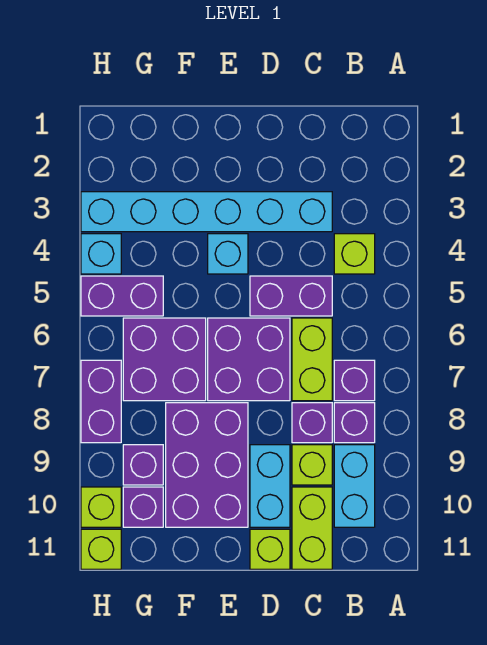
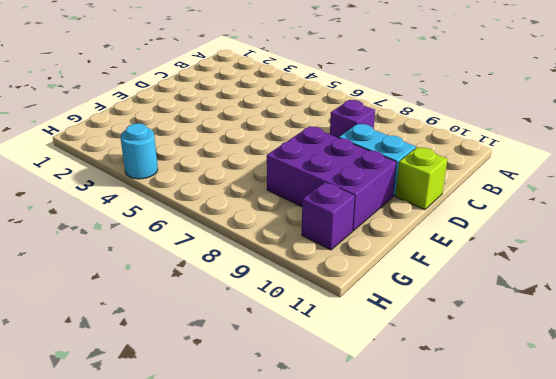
cyan round brick H4 level 1 -> cyan brick H4 level 1
none -> lime brick B4 level 1
none -> purple brick B7 level 1
none -> purple brick B8 level 1

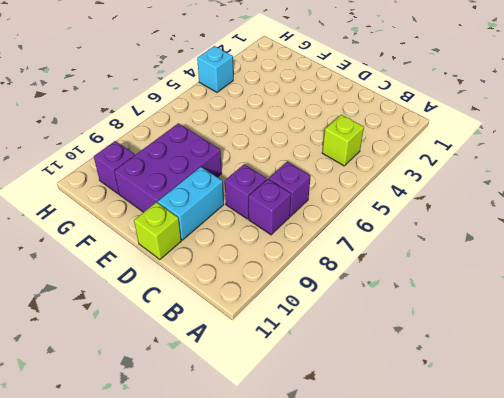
none -> cyan brick B9:B10 level 1
none -> cyan brick C3:H3 level 1
none -> purple brick C5:D5 level 1

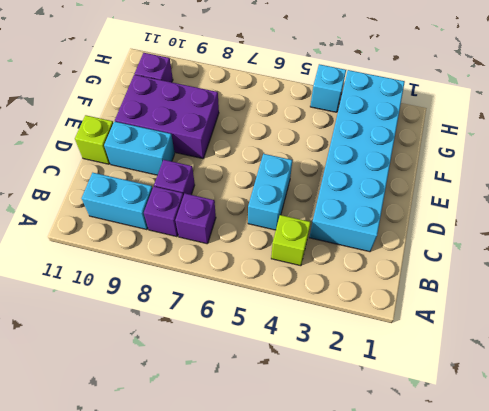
cyan brick C2:H3 level 1 -> cyan brick C3:H3 level 1
cyan brick C5:D5 level 1 -> purple brick C5:D5 level 1
none -> lime brick C6:C7 level 1
none -> lime brick C9 level 1
none -> lime brick C10:C11 level 1

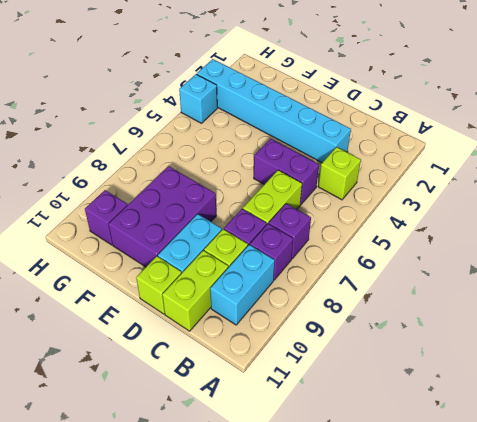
none -> purple brick D6:E7 level 1
none -> cyan brick E4 level 1
none -> purple brick F6:G7 level 1

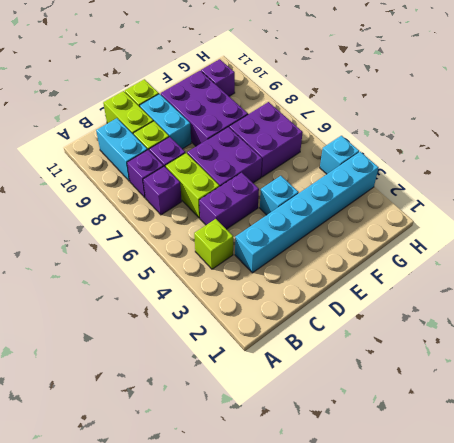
none -> purple brick G5:H5 level 1
none -> purple brick G9 level 1
none -> purple brick H7:H8 level 1

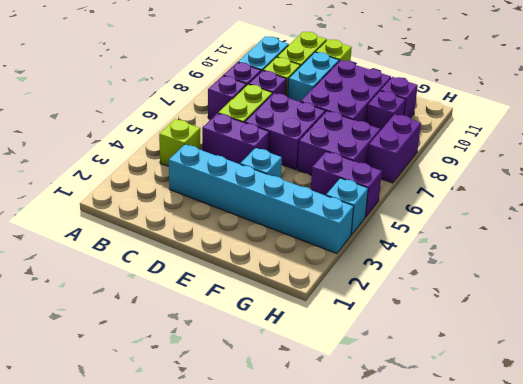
none -> lime brick H10 level 1
none -> lime brick H11 level 1

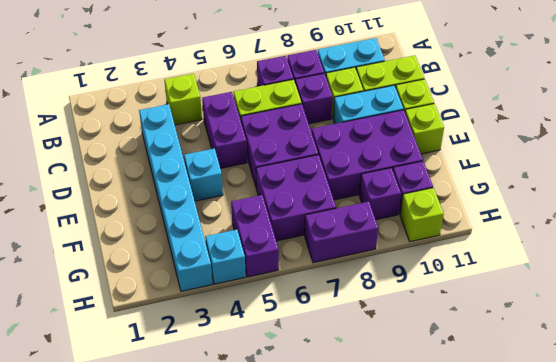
lime brick E11 level 1 -> lime brick H11 level 1

